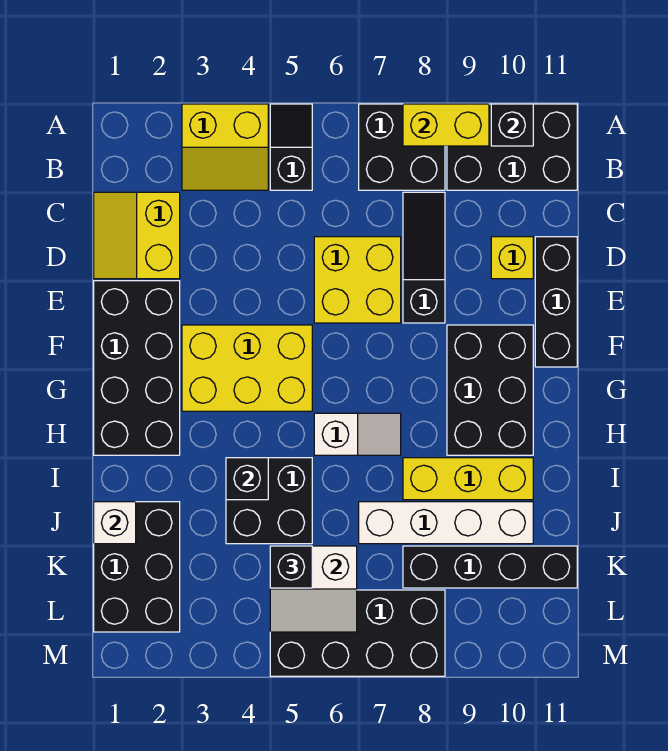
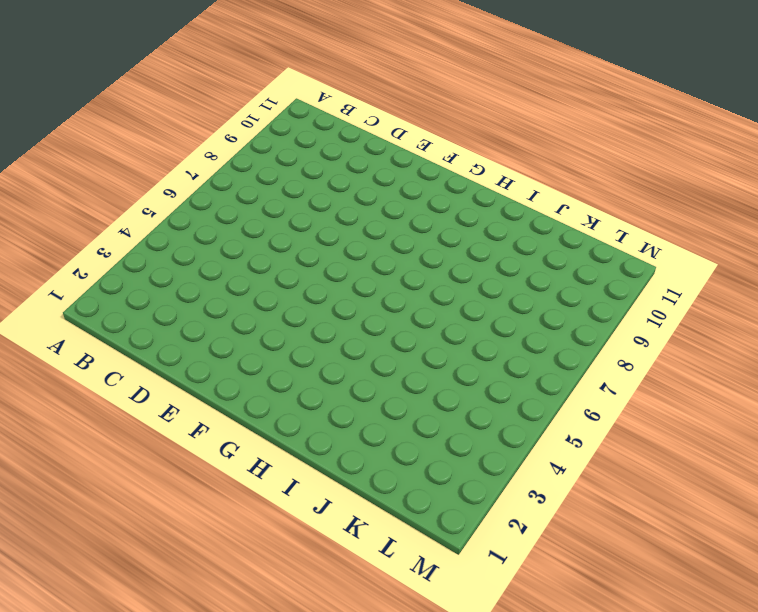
none -> yellow slope A3:B4 level 1 top A
none -> black slope A5:B5 level 1 top B
none -> black brick A7:B8 level 1

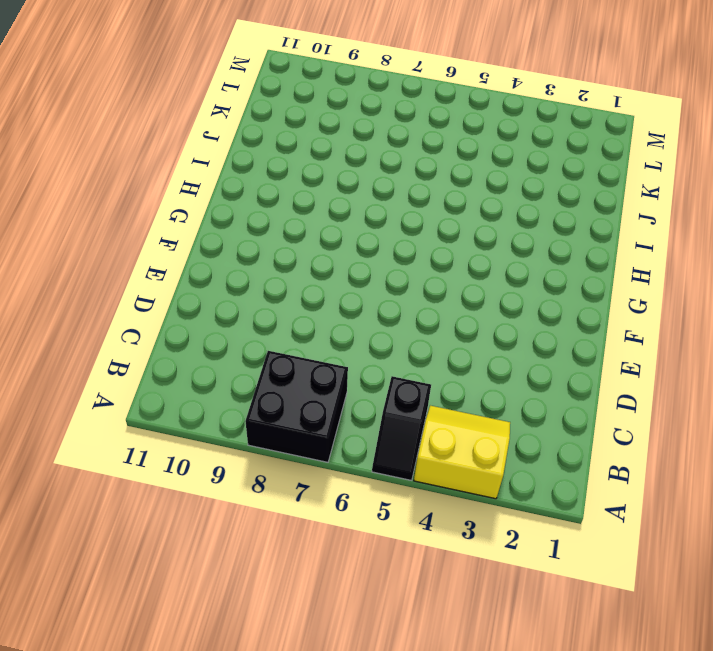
none -> black brick A9:B11 level 1
none -> yellow slope C1:D2 level 1 top 2
none -> black slope C8:E8 level 1 top E

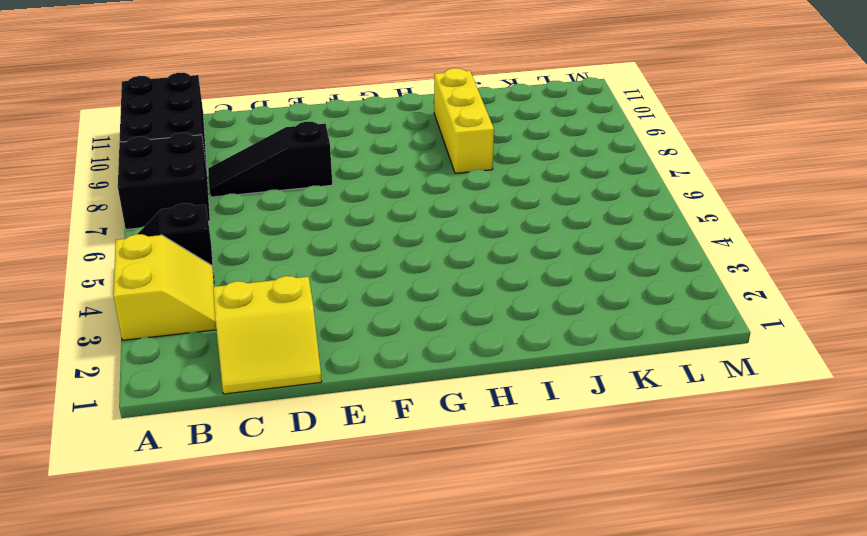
none -> yellow brick D6:E7 level 1
none -> yellow brick D10 level 1
none -> black brick D11:F11 level 1

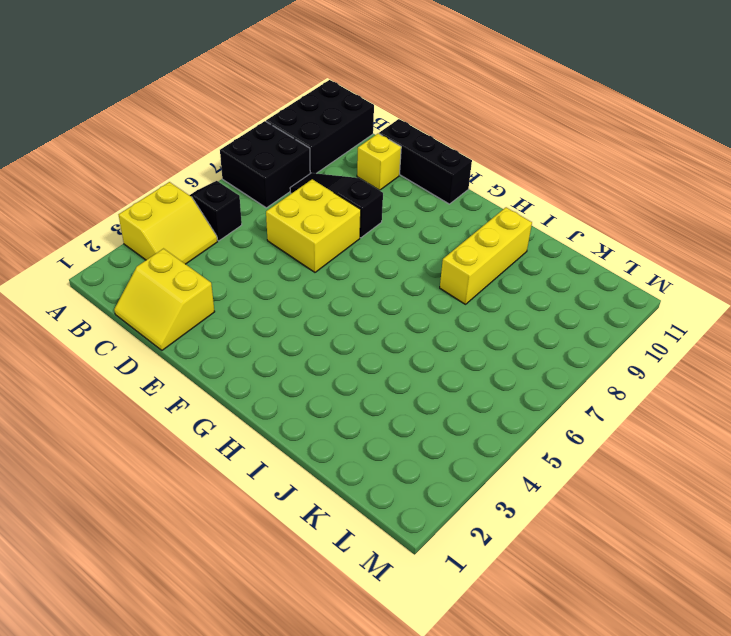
none -> black brick E1:H2 level 1
none -> yellow brick F3:G5 level 1
none -> black brick F9:H10 level 1

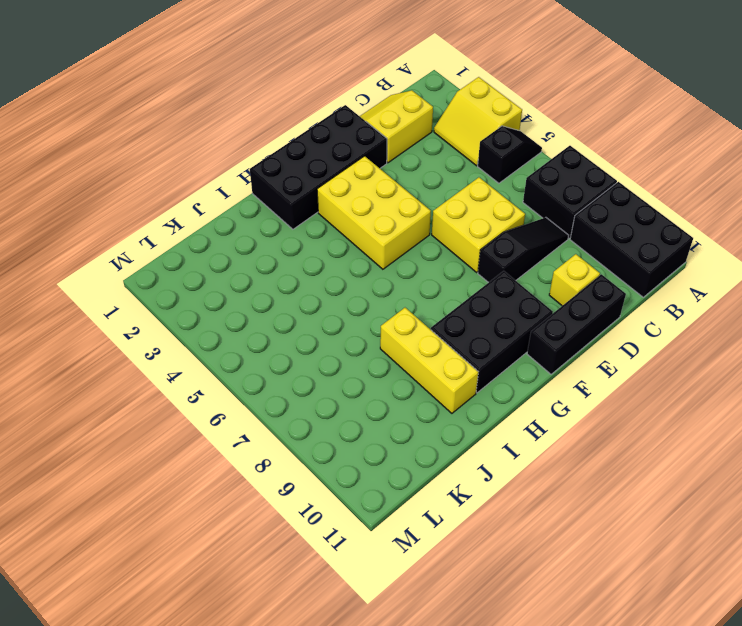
none -> white slope H6:H7 level 1 top 6
none -> black brick I4:J5 level 1
none -> black brick J1:L2 level 1

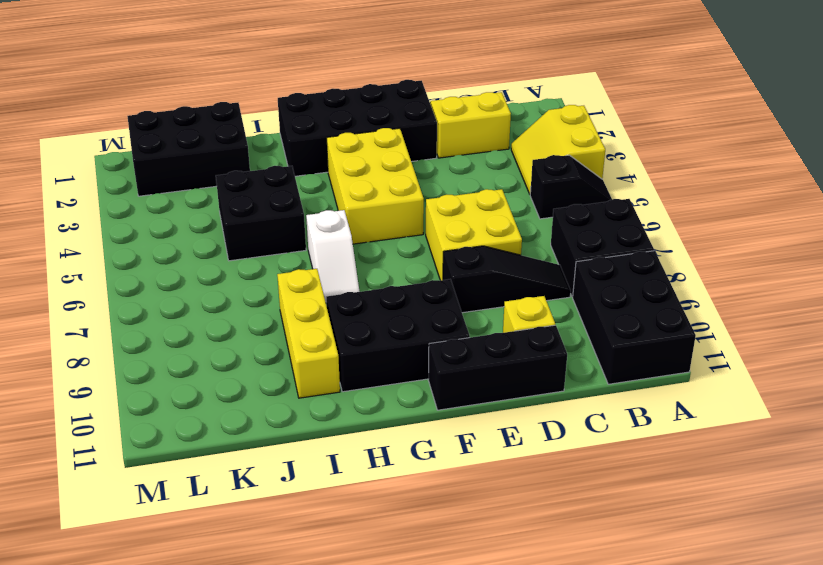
none -> white brick J7:J10 level 1
none -> black brick K8:K11 level 1
none -> black brick L5:M8 level 1

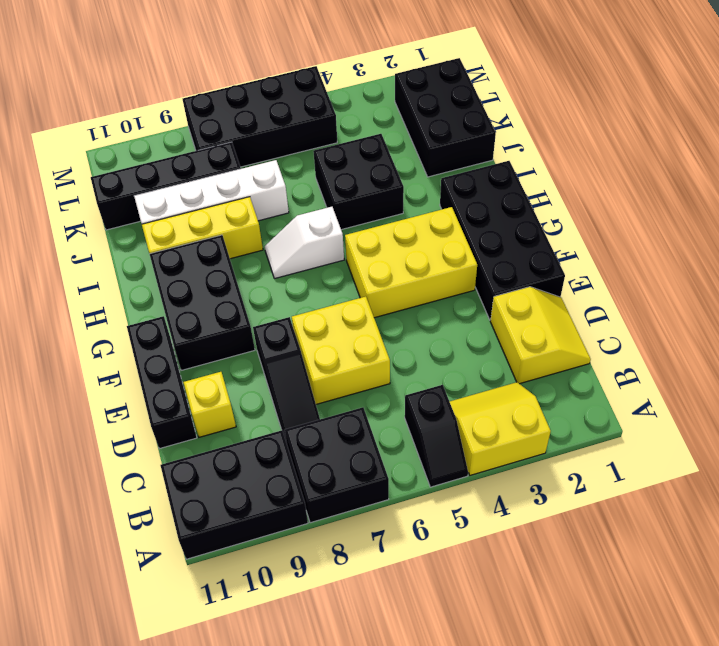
none -> yellow brick A8:A9 level 2
none -> black brick A10 level 2
none -> black brick I4 level 2

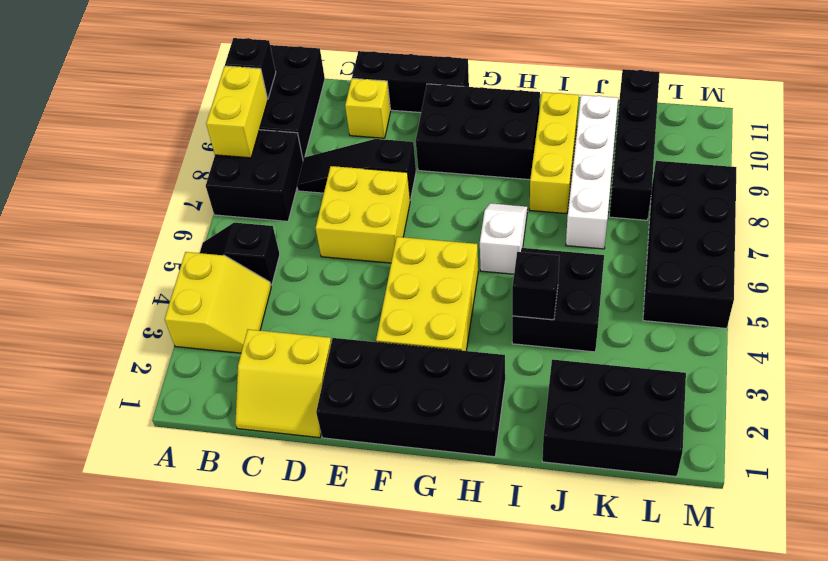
none -> white brick J1 level 2
none -> white slope K5:L6 level 2 top K
none -> black brick K5 level 3

